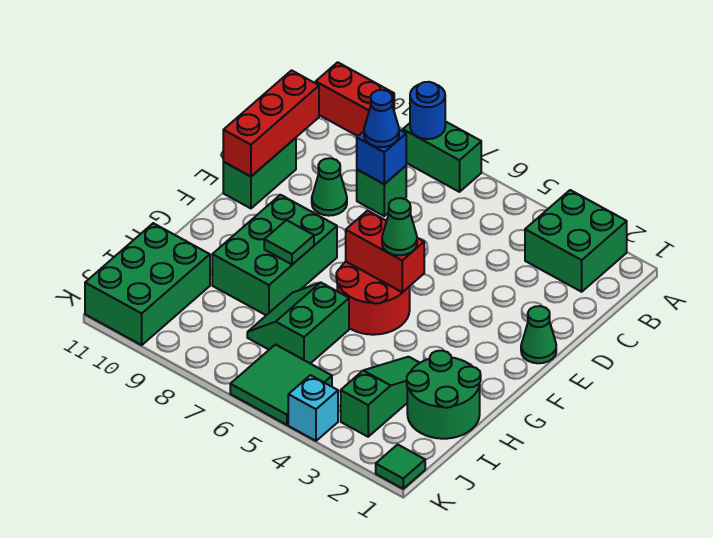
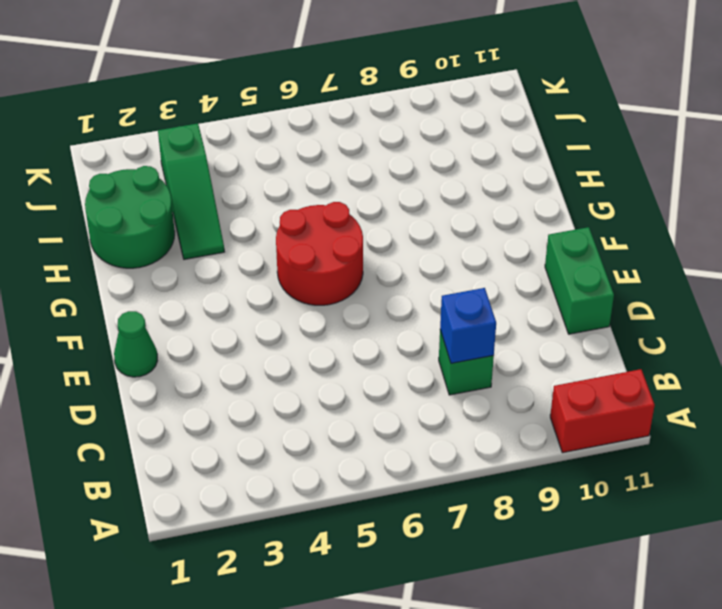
none -> green brick A2:B3 level 1
none -> green brick A7:A8 level 1
none -> green cone D9 level 1

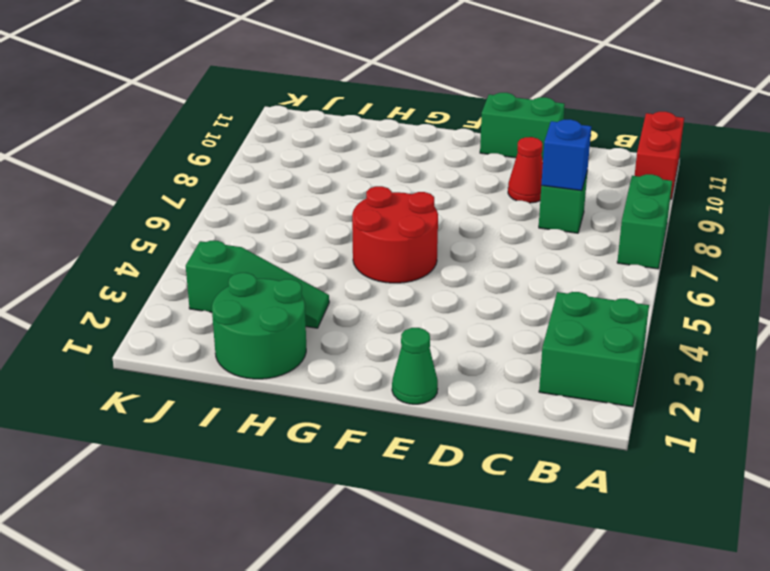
red cone D9 level 1 -> green cone D9 level 1
none -> green brick F8:H9 level 1
none -> green slope H6:I7 level 1 top 6
none -> green brick I10:K11 level 1

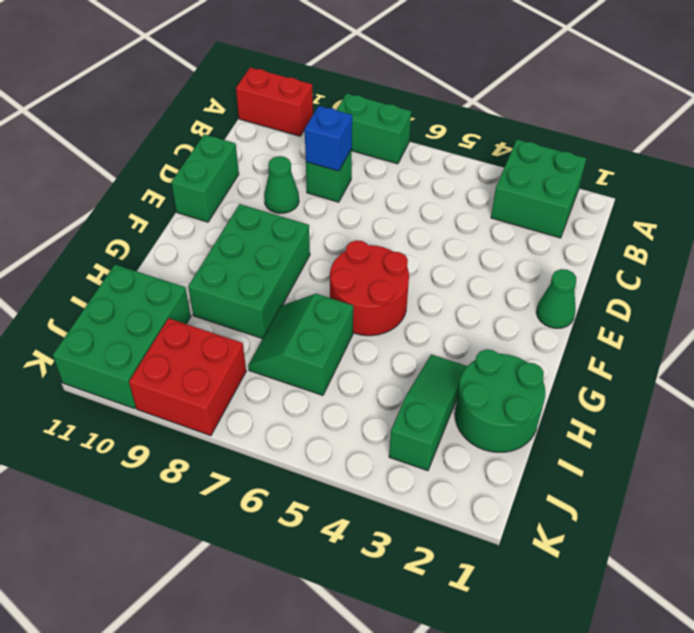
red brick J8:K9 level 1 -> none
none -> green tile J5:K6 level 1
none -> green tile K1 level 1
none -> cyan brick K4 level 1

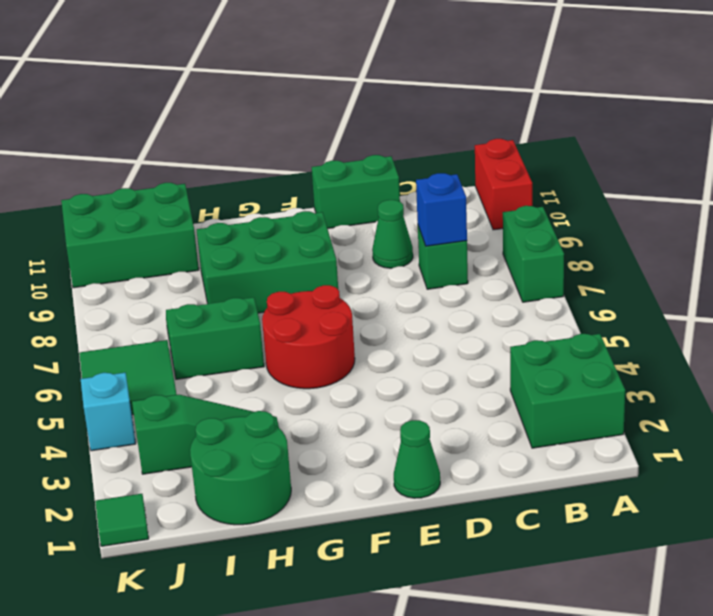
none -> blue round brick A8 level 2
none -> red brick C11:E11 level 2
none -> red brick F5:F6 level 2

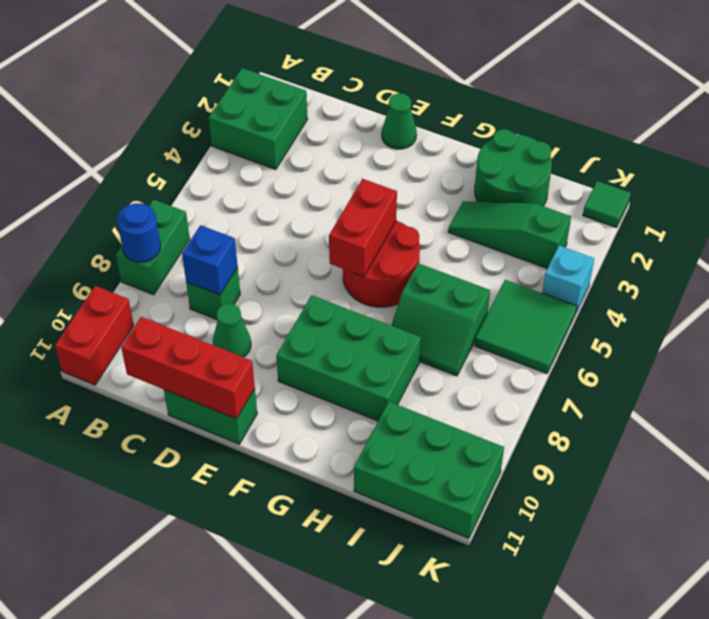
none -> green tile G8 level 2
none -> blue cone C8 level 3
none -> green cone F5 level 3

